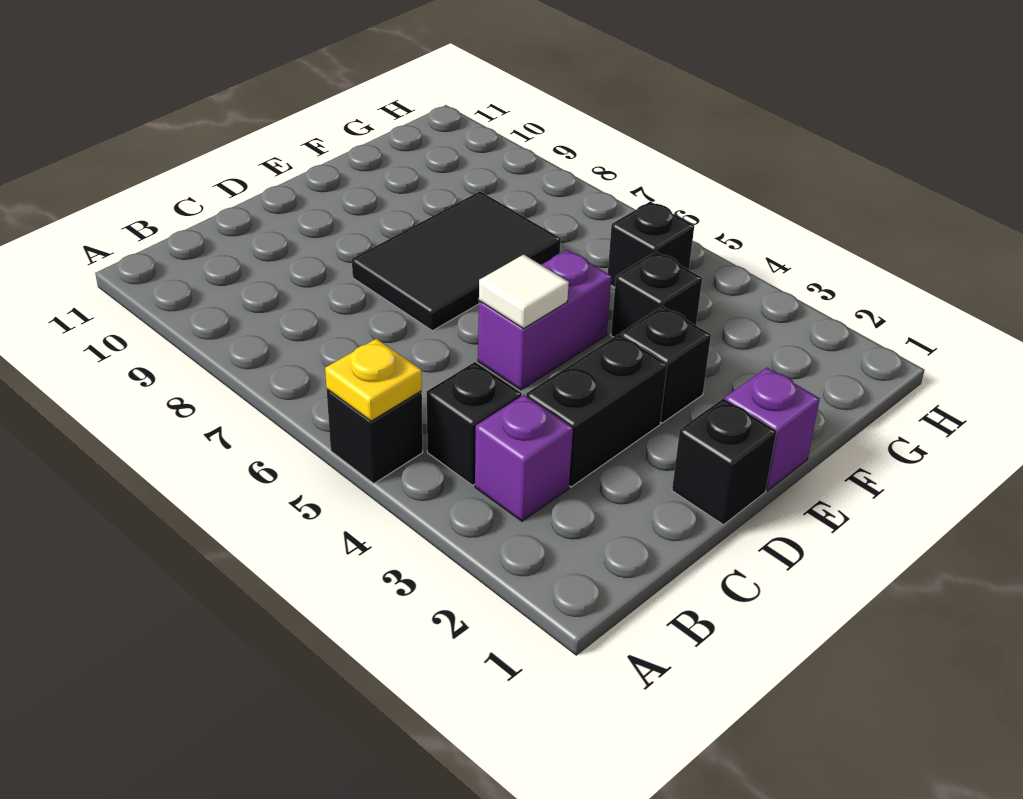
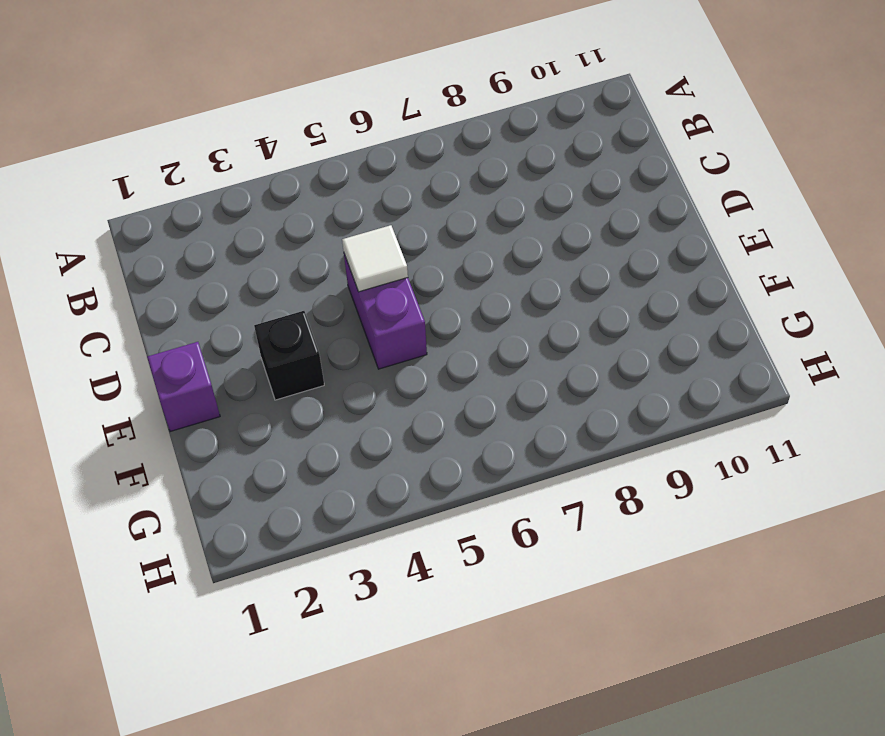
none -> black brick A5 level 1
none -> purple brick B3 level 1
none -> black brick B4 level 1

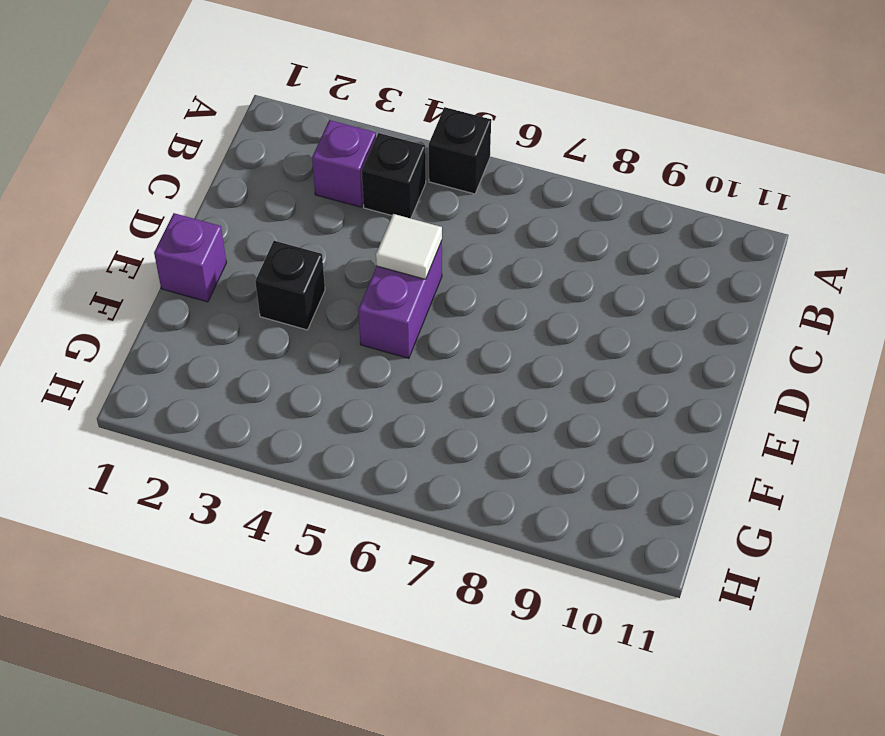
none -> black brick C3:D3 level 1
none -> black brick D1 level 1
none -> black tile D7:F8 level 1

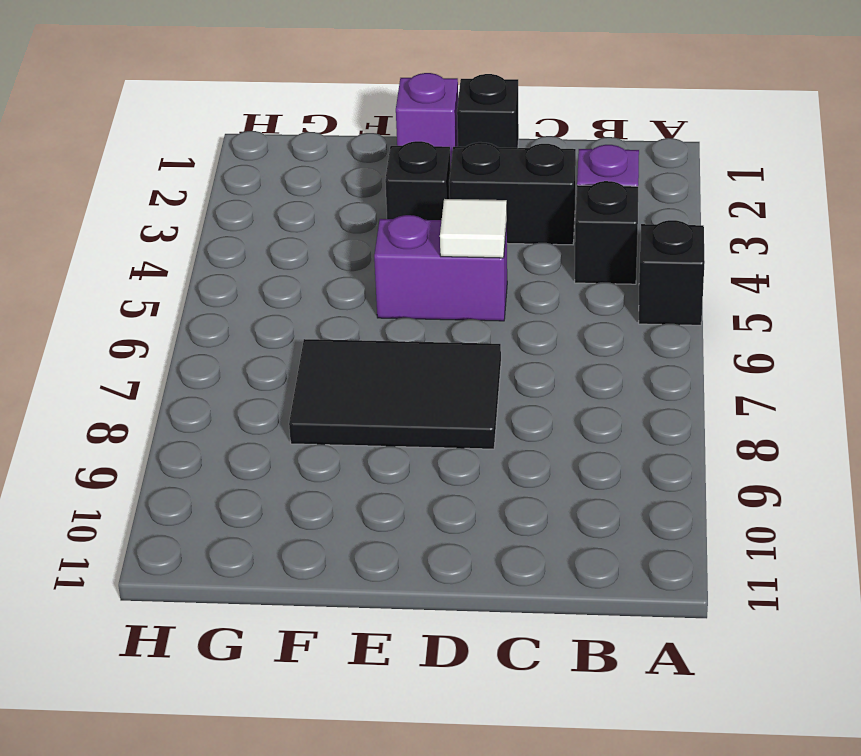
none -> black brick F4 level 1
none -> black brick G5 level 1
none -> yellow plate A5 level 2

